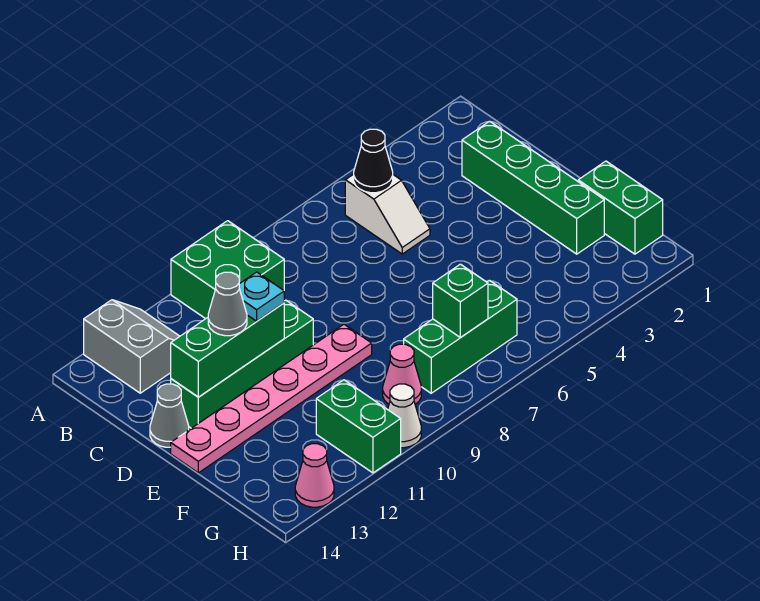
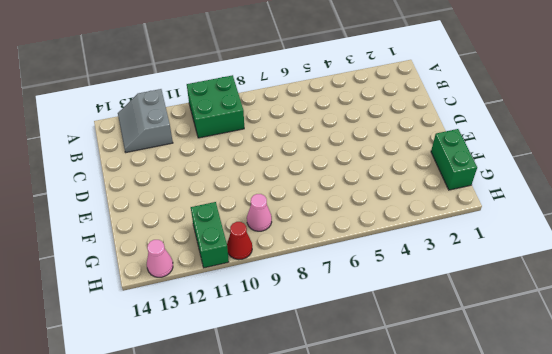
grey slope A12:B13 level 1 top 12 -> grey slope A12:B13 level 1 top 13
red cone H10 level 1 -> white cone H10 level 1
none -> white slope B5:C5 level 1 top B
none -> green brick C2:F2 level 1
none -> green brick D10:D13 level 1

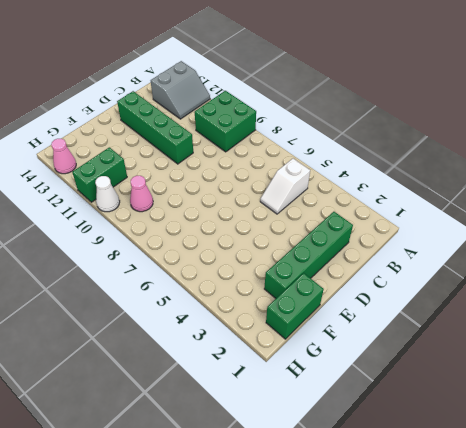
none -> grey cone D14 level 1
none -> pink plate E9:E14 level 1
none -> green brick G6:G8 level 1

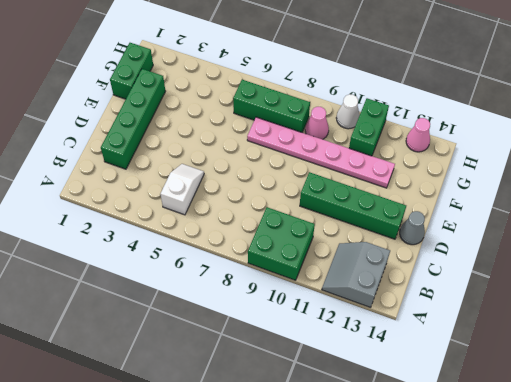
pink plate F7:F12 level 1 -> pink plate E9:E14 level 1
none -> black cone B5 level 2
none -> green brick D11:D13 level 2
none -> green brick G7 level 2

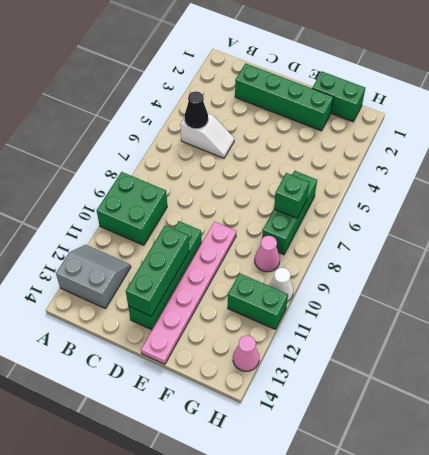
none -> grey cone D14 level 1
none -> cyan plate D11 level 3
none -> grey cone D12 level 3

